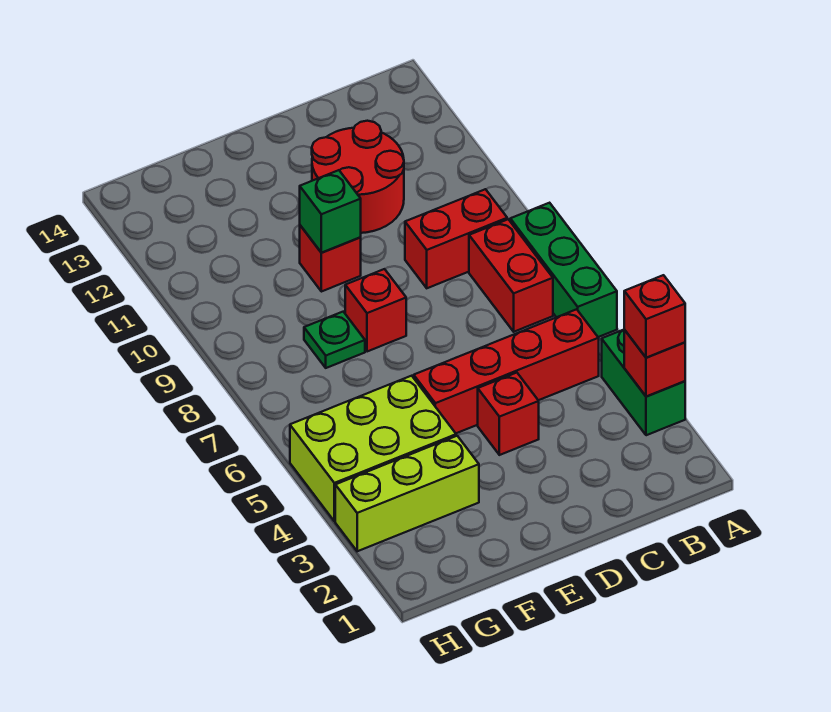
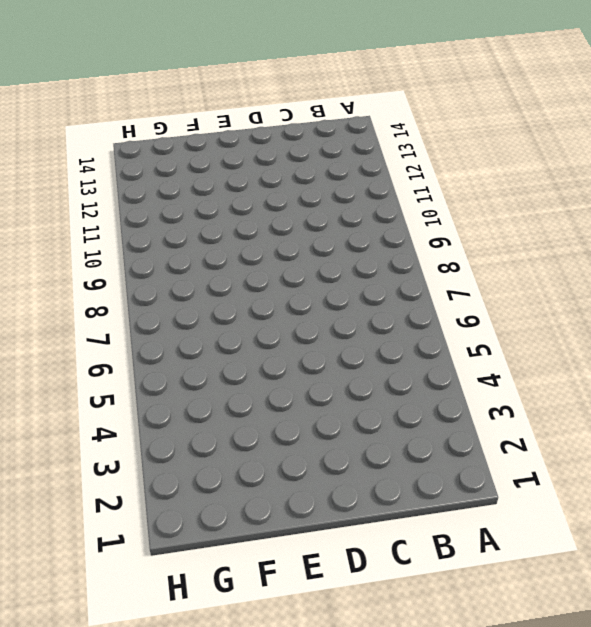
none -> green brick A3:A4 level 1
none -> green brick A6:A8 level 1
none -> red brick B5:E5 level 1

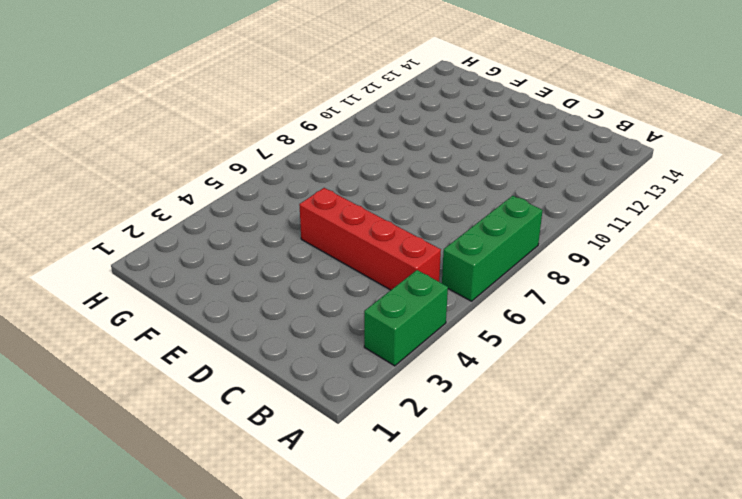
none -> red brick B7:B8 level 1
none -> red brick B9:C9 level 1
none -> red round brick C11:D12 level 1

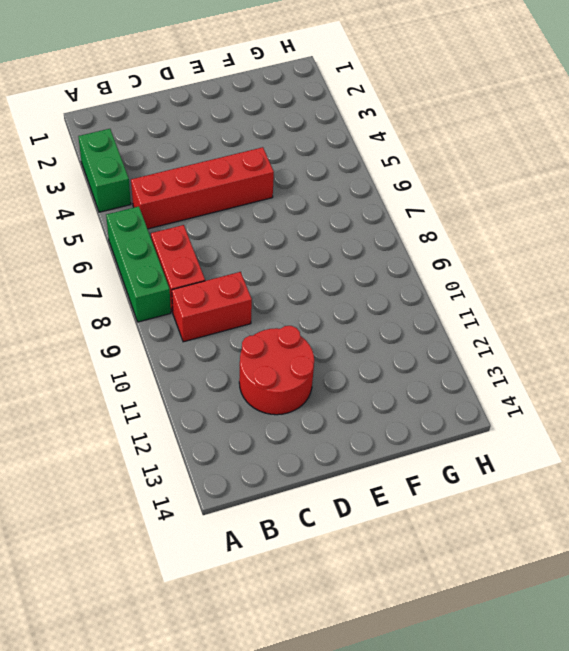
none -> red brick D4 level 1
none -> red brick E8 level 1
none -> red brick E10 level 1

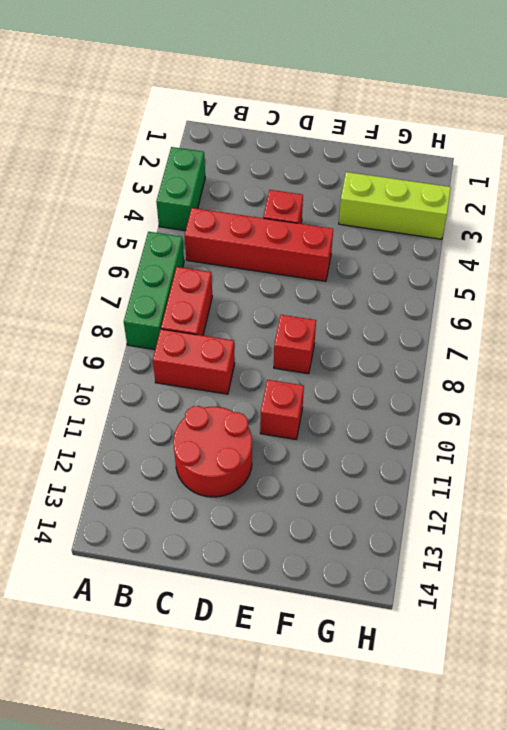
none -> lime brick F4:H5 level 1
none -> green plate F8 level 1
none -> red brick A3 level 2

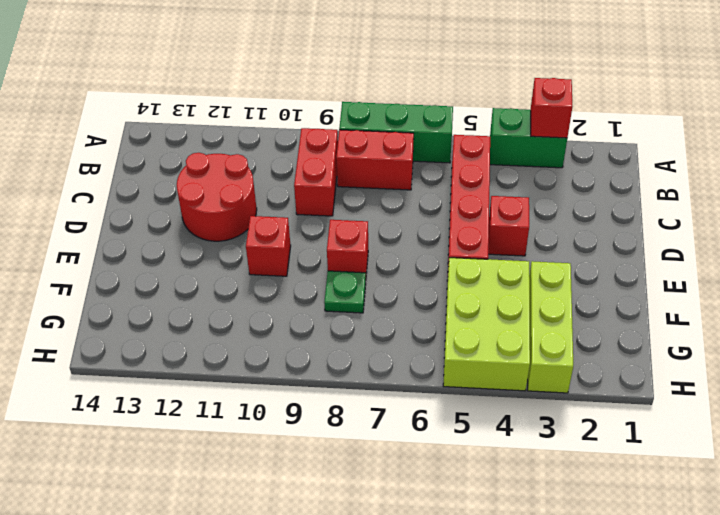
none -> green brick E10 level 2
none -> red brick A3 level 3

